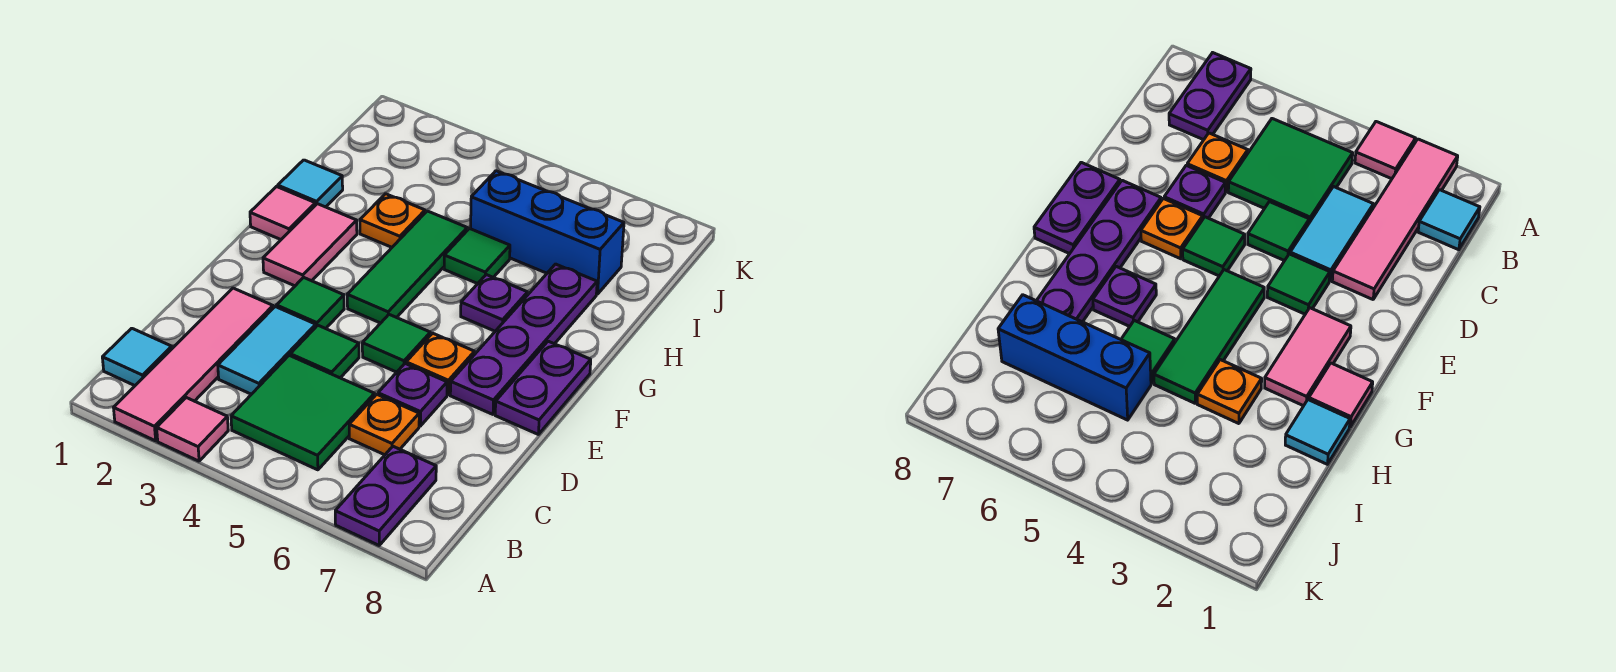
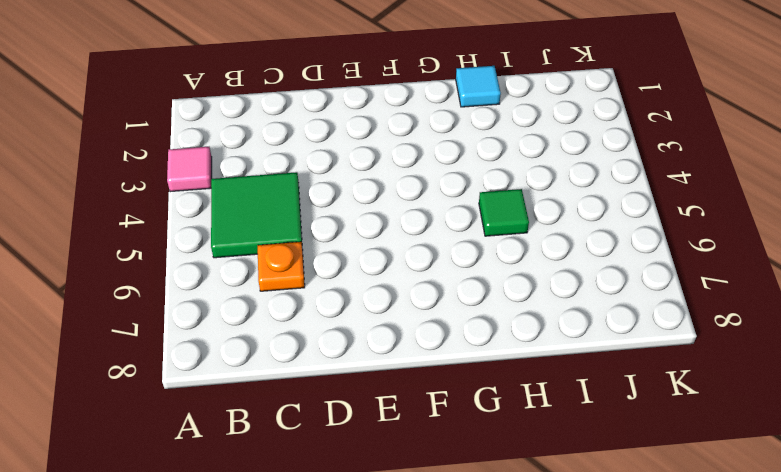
none -> pink tile A2:D2 level 1
none -> purple plate A7:B7 level 1
none -> cyan tile B1 level 1

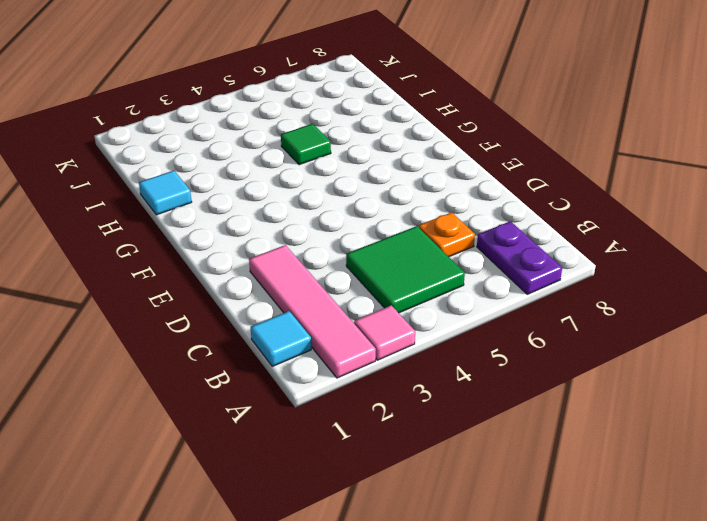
none -> cyan tile C3:D3 level 1
none -> green tile D4 level 1
none -> purple plate D6 level 1

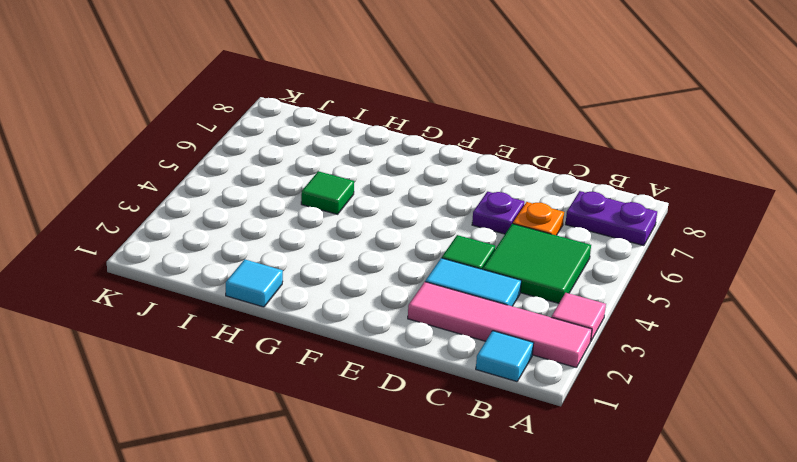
none -> green tile E3 level 1
none -> green tile E5 level 1
none -> orange plate E6 level 1

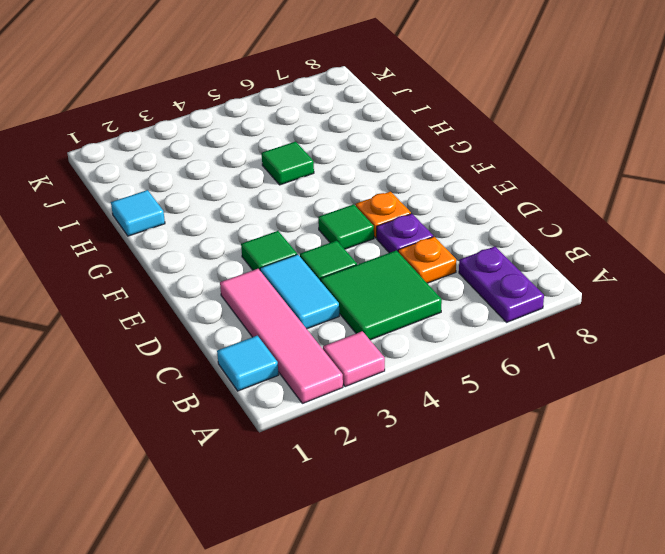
none -> purple plate E7:H7 level 1
none -> purple plate E8:F8 level 1
none -> pink tile F2:G2 level 1

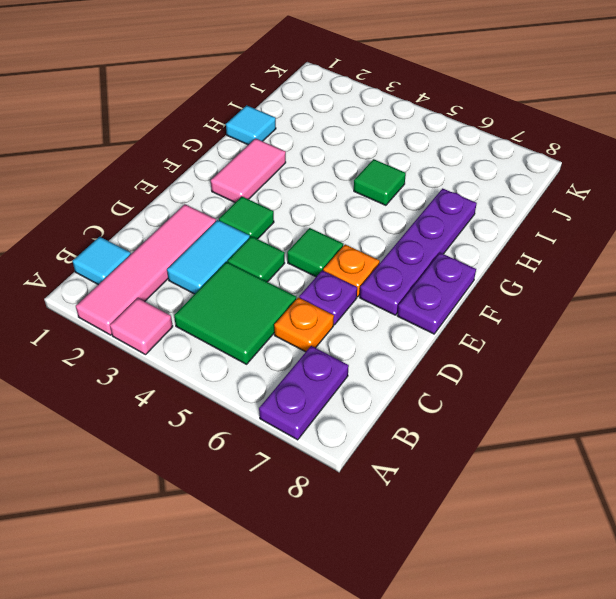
none -> green tile F4:H4 level 1
none -> pink tile G1 level 1
none -> purple plate G6 level 1

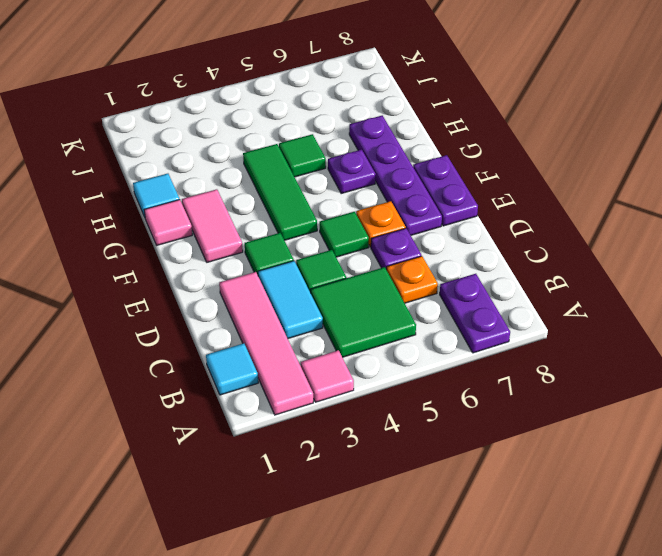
none -> orange plate H3 level 1
none -> blue brick I5:I7 level 1

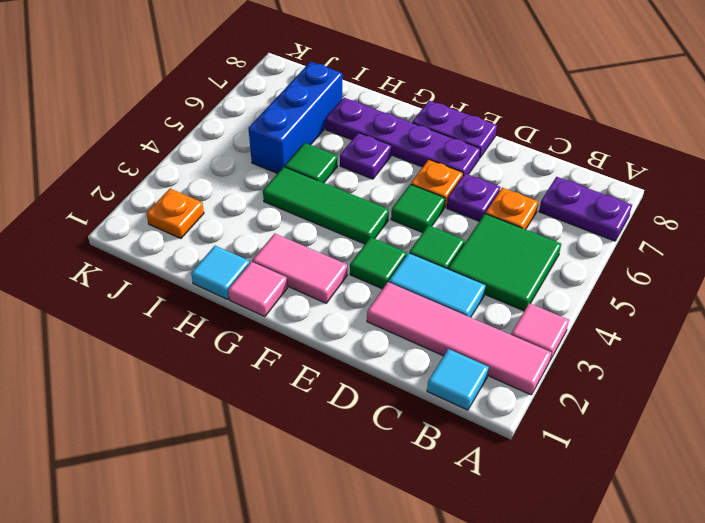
orange plate J2 level 1 -> orange plate H3 level 1

